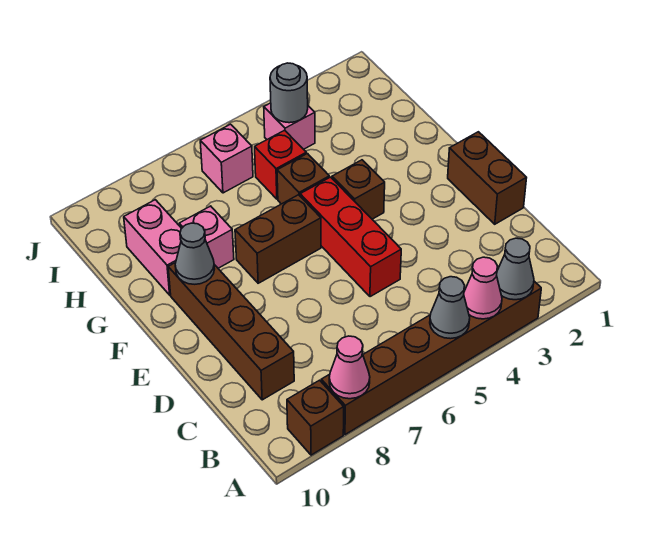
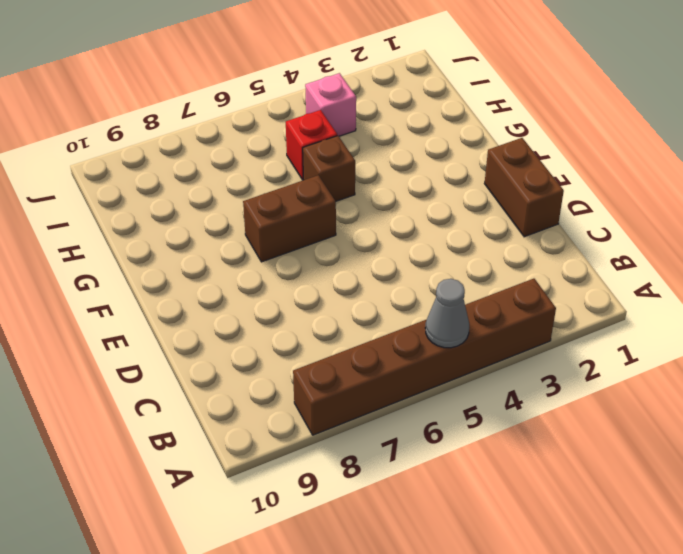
none -> brown brick A9 level 1
none -> brown brick C9:F9 level 1
none -> red brick D5:F5 level 1

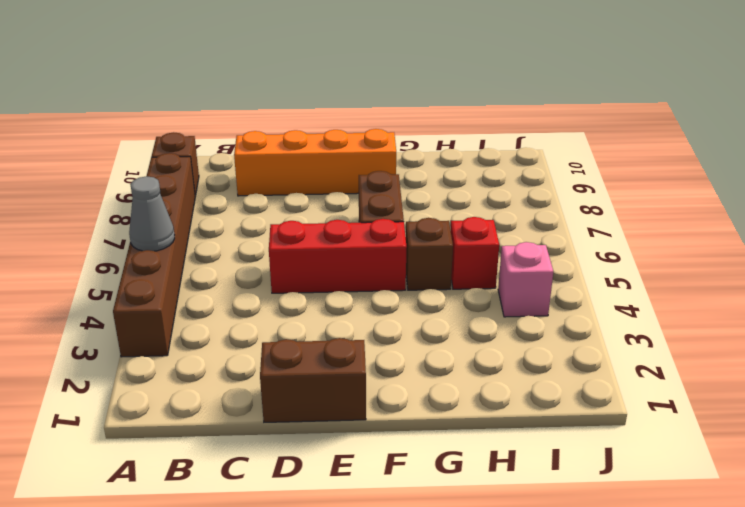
orange brick C9:F9 level 1 -> brown brick C9:F9 level 1
none -> brown brick F4 level 1
none -> pink brick G8 level 1
none -> pink brick G9:H9 level 1

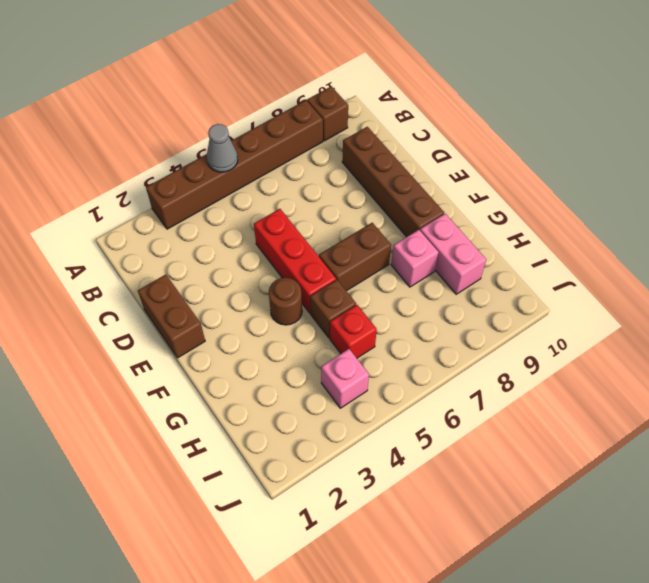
brown round brick F4 level 1 -> brown brick F4 level 1
none -> pink brick I6 level 1
none -> grey cone A3 level 2
none -> pink cone A4 level 2

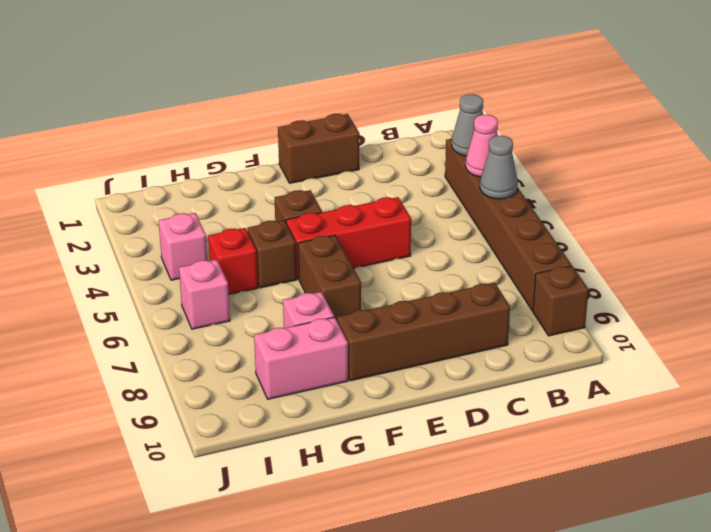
none -> pink cone A8 level 2
none -> grey cone F9 level 2
none -> grey round brick I4 level 2

